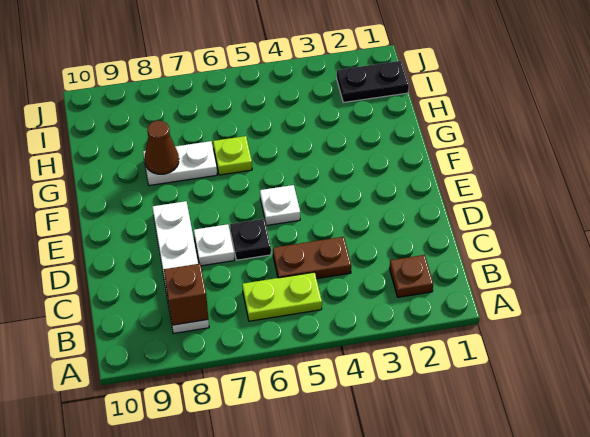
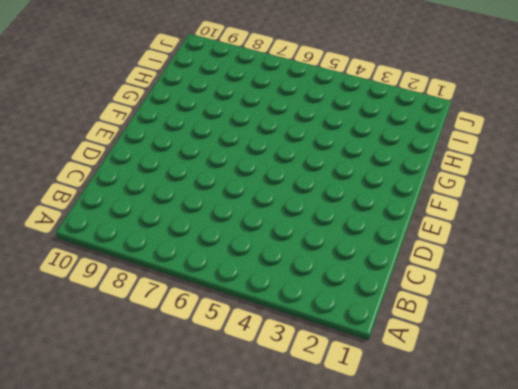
none -> brown plate B2 level 1
none -> lime plate B5:B6 level 1
none -> white plate B8:E8 level 1

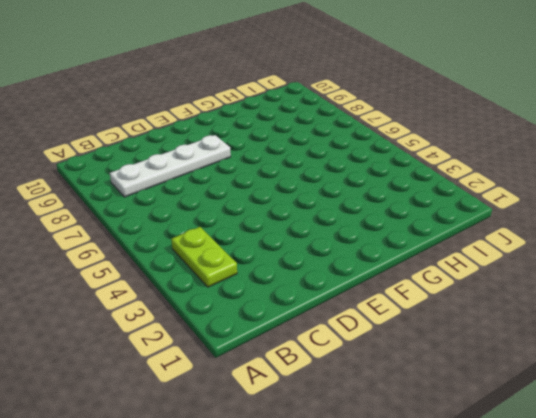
lime plate B3:B4 level 1 -> lime plate B5:B6 level 1
none -> brown plate B2 level 1
none -> brown plate C4:C5 level 1
none -> black plate D6 level 1

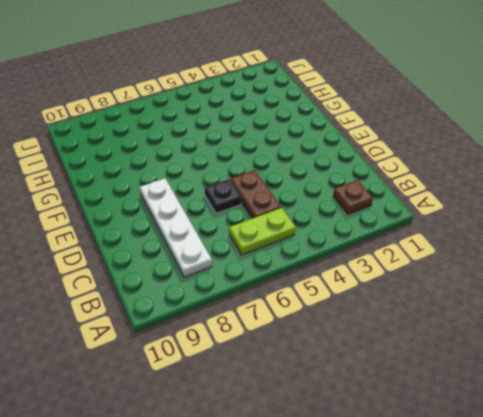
brown plate C5:D5 level 1 -> brown plate C4:C5 level 1
none -> white plate D7 level 1
none -> white plate E5 level 1
none -> lime plate G6 level 1

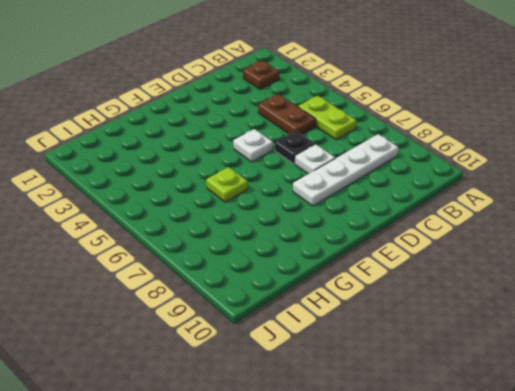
none -> white plate G7:G8 level 1
none -> black plate I1:I2 level 1
none -> brown brick B8 level 2

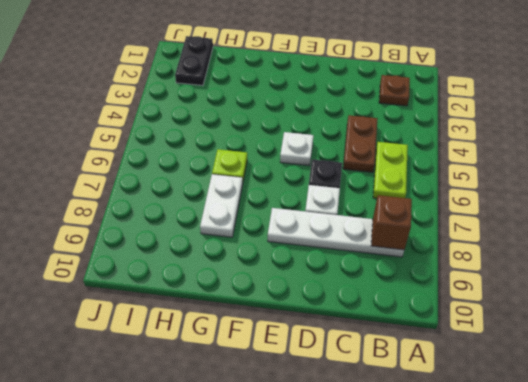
none -> brown cone G8 level 2

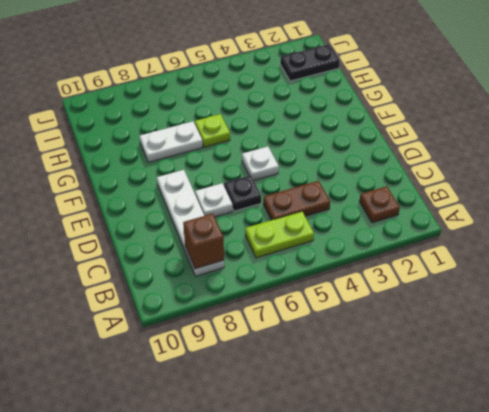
none -> brown cone G8 level 2

